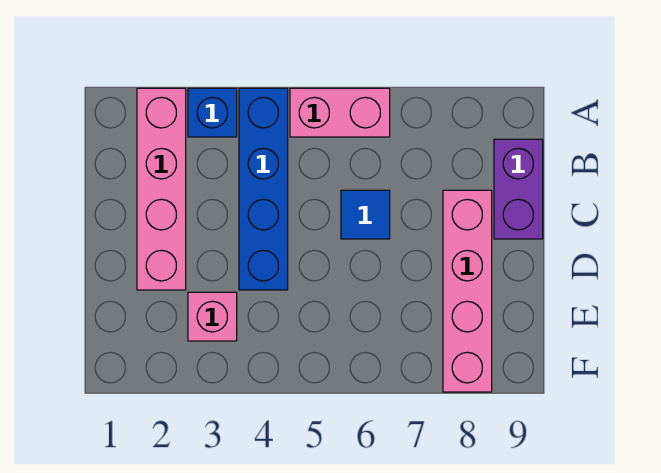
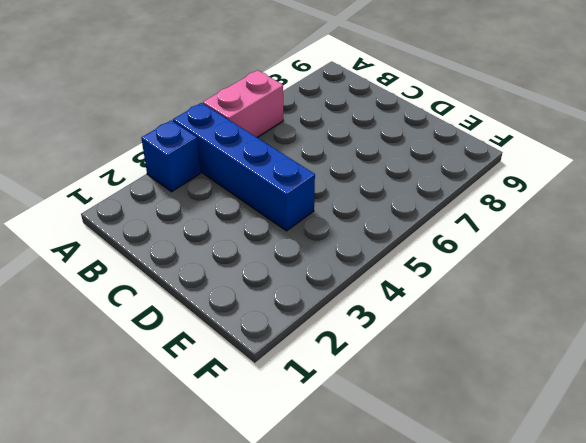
none -> pink brick A2:D2 level 1
none -> purple brick B9:C9 level 1

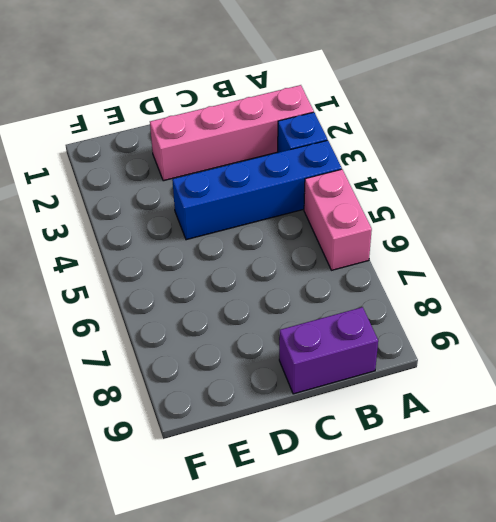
none -> blue tile C6 level 1
none -> pink brick C8:F8 level 1

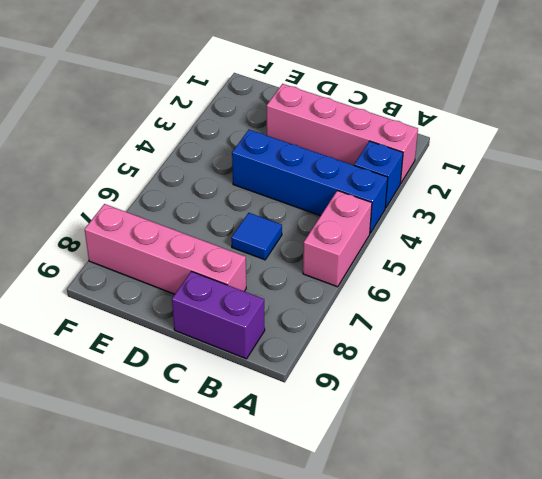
none -> pink brick E3 level 1

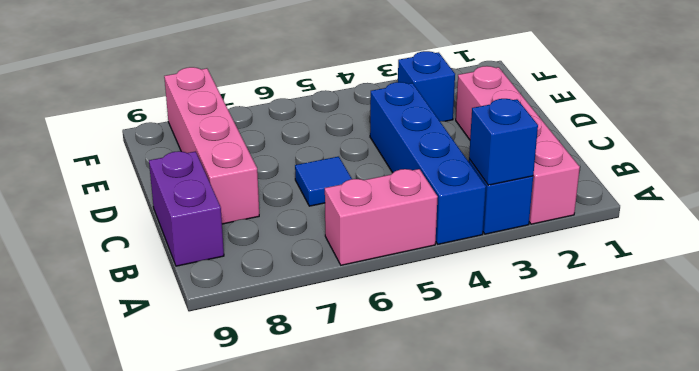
blue brick A3 level 2 -> none
blue brick E3 level 1 -> pink brick E3 level 1

